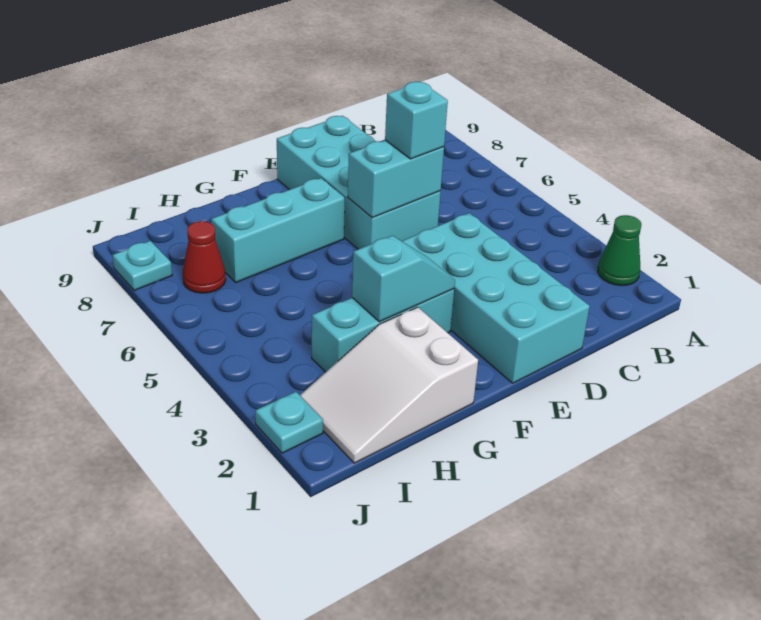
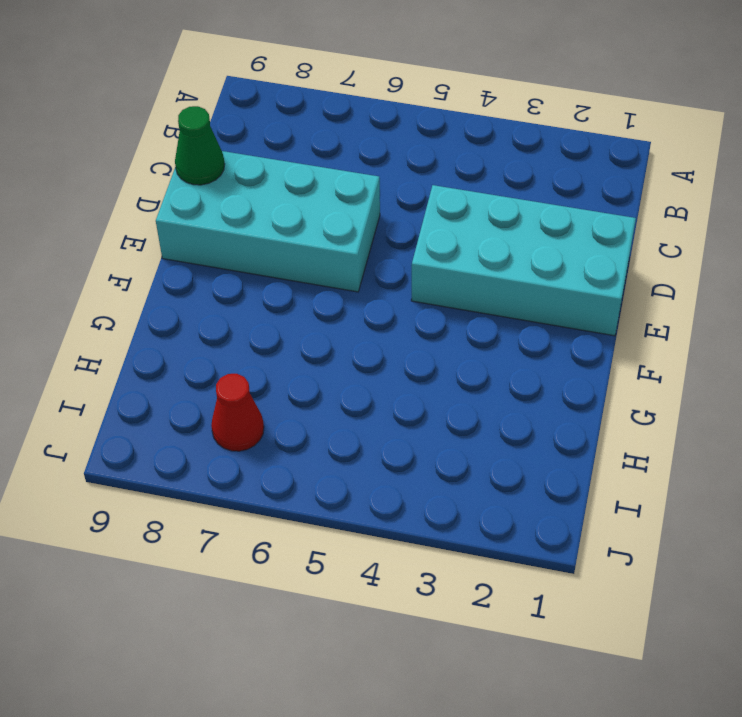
green cone D9 level 2 -> green cone A2 level 1
none -> cyan brick F3:H3 level 1
none -> cyan brick F7:H7 level 1
none -> white slope G1:I2 level 1 top G

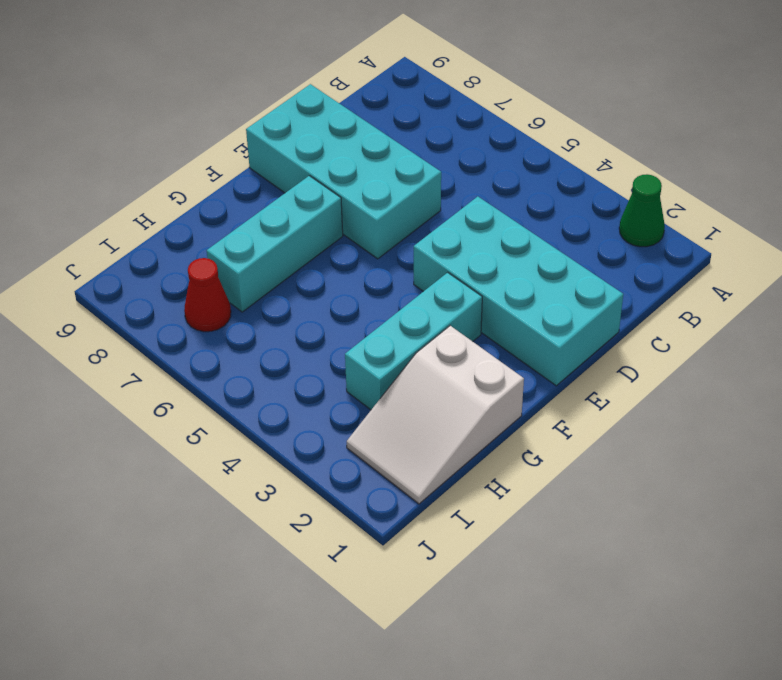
none -> cyan plate J2 level 1
none -> cyan plate J8 level 1
none -> cyan brick D6:E6 level 2

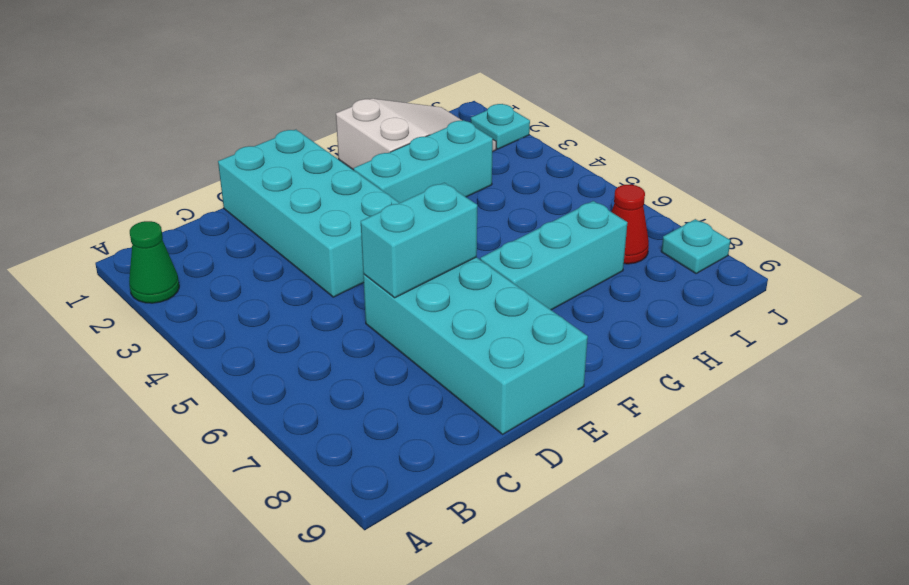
none -> cyan slope F3:G3 level 2 top G
none -> cyan brick D6 level 3

